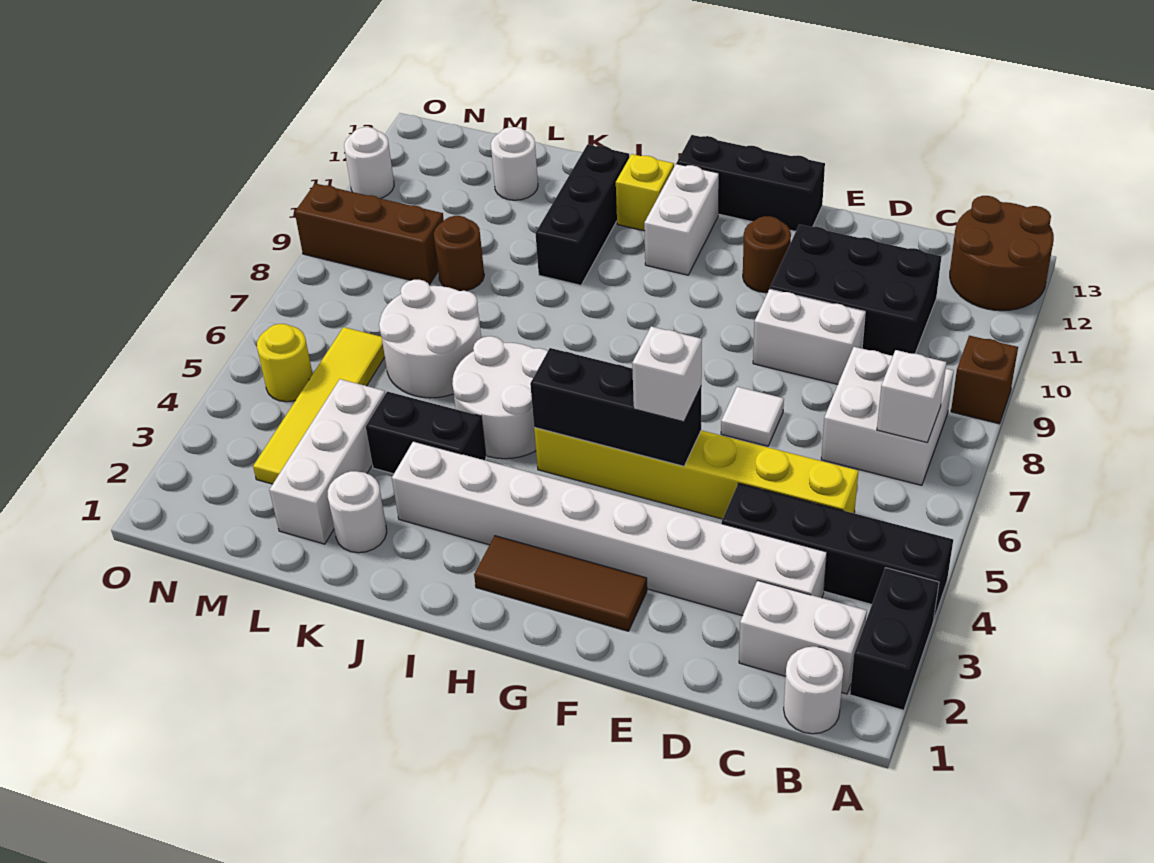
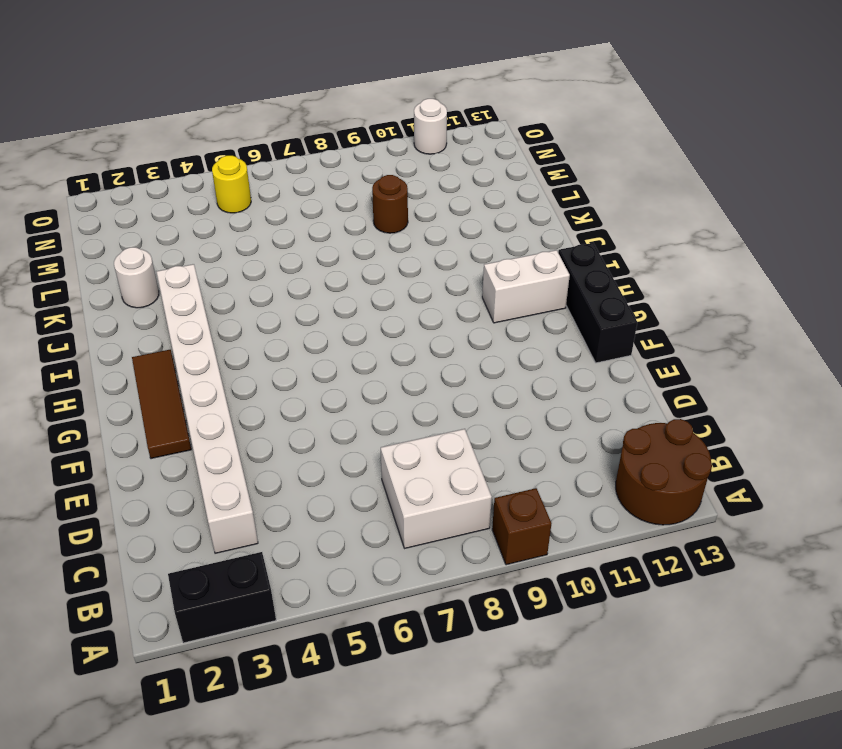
none -> black brick A4:D4 level 1
none -> white round brick B1 level 1
none -> white brick B2:C2 level 1
none -> yellow brick C5:H5 level 1

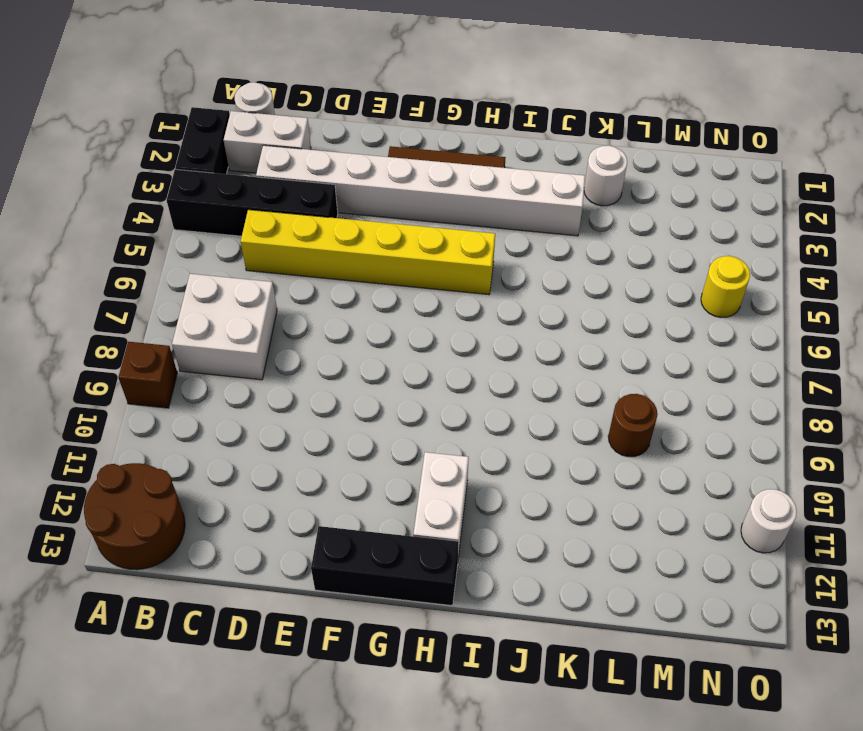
none -> black brick C10:E11 level 1
none -> white brick D9:E9 level 1
none -> white tile E7 level 1
none -> brown round brick F11 level 1

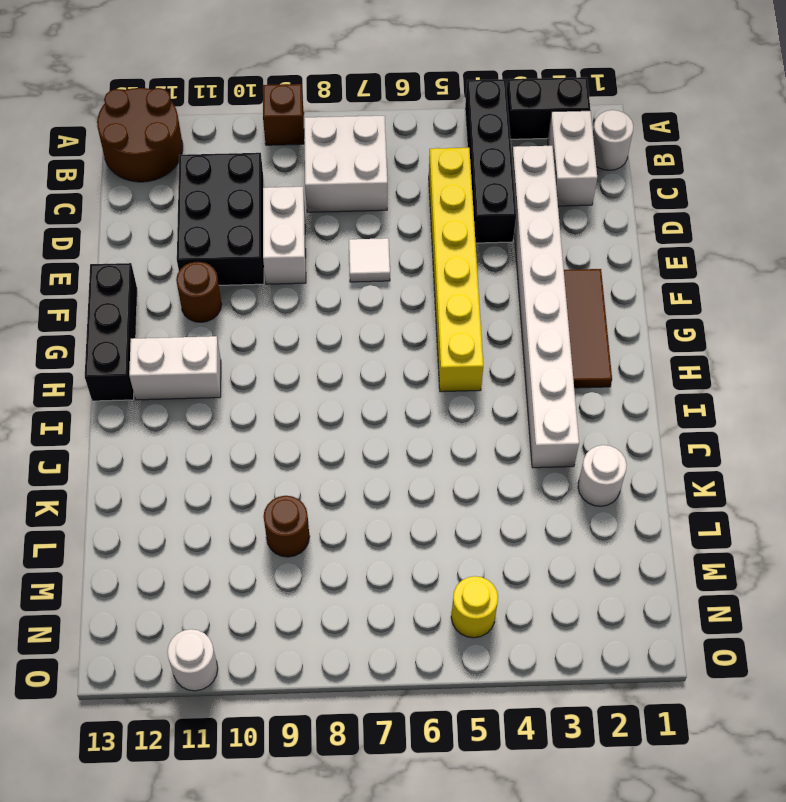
none -> white round brick I5:J6 level 1
none -> yellow brick I12 level 1
none -> black brick J4:K4 level 1
none -> black brick J10:J12 level 1

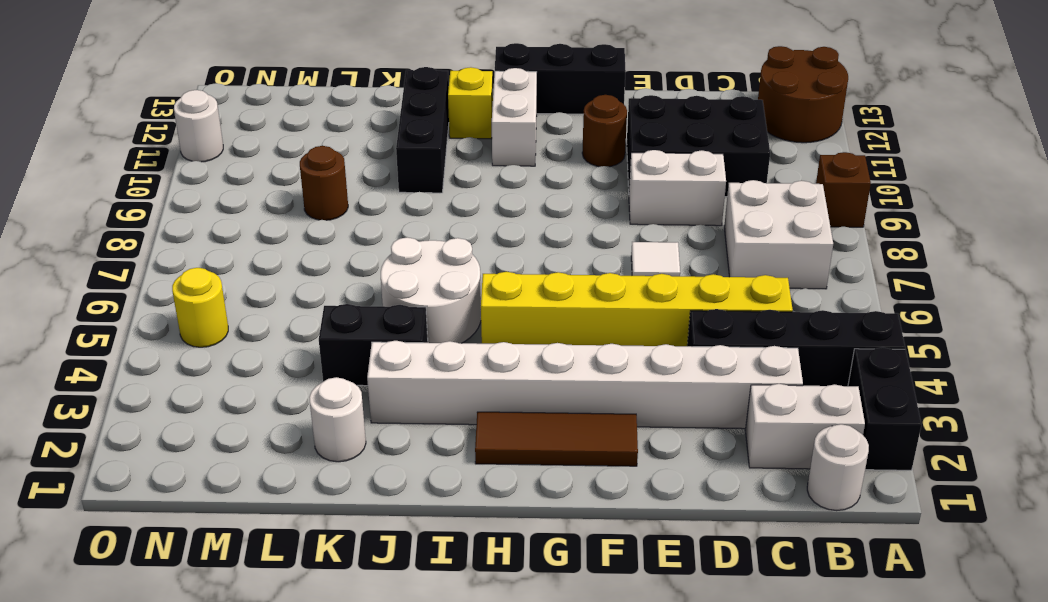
none -> white round brick K6:L7 level 1
none -> white brick L2:L4 level 1
none -> white round brick L12 level 1
none -> yellow tile M3:M6 level 1

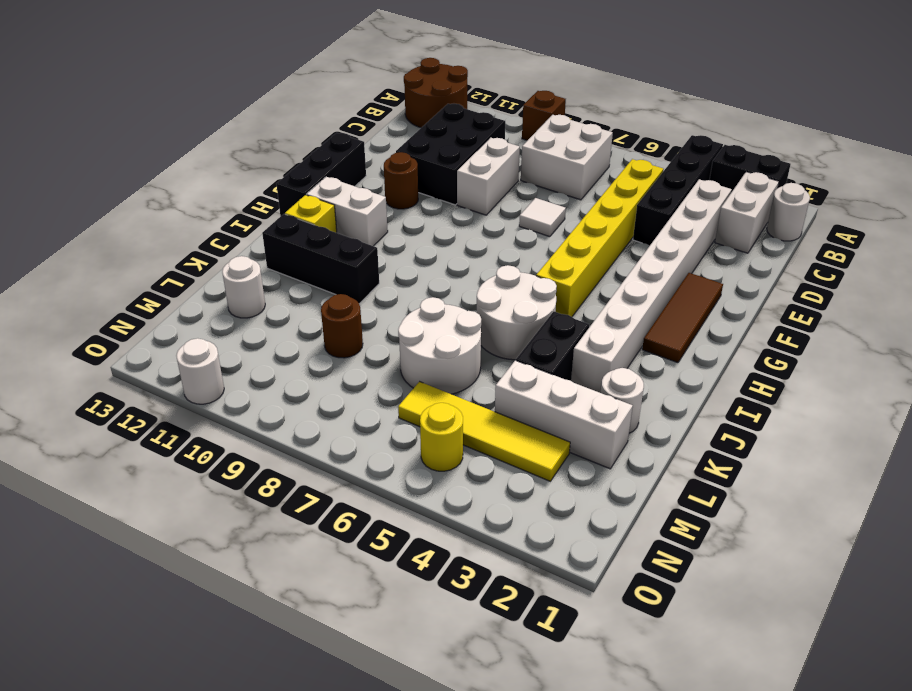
none -> brown brick M9:O9 level 1
none -> white brick B7 level 2
none -> black brick F5:H5 level 2
none -> white brick F5 level 3

